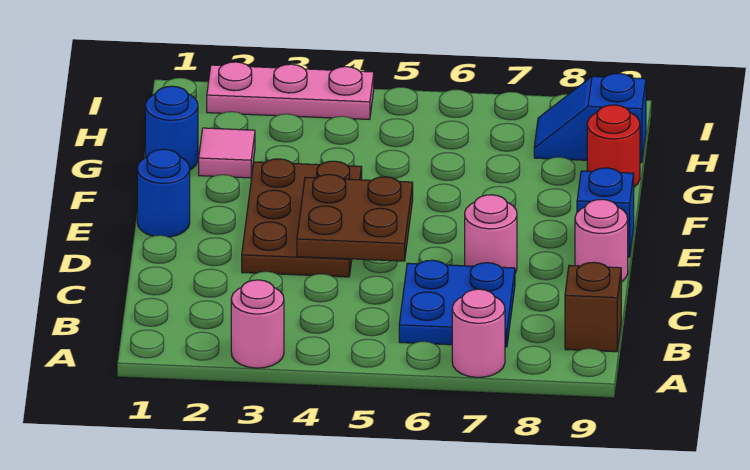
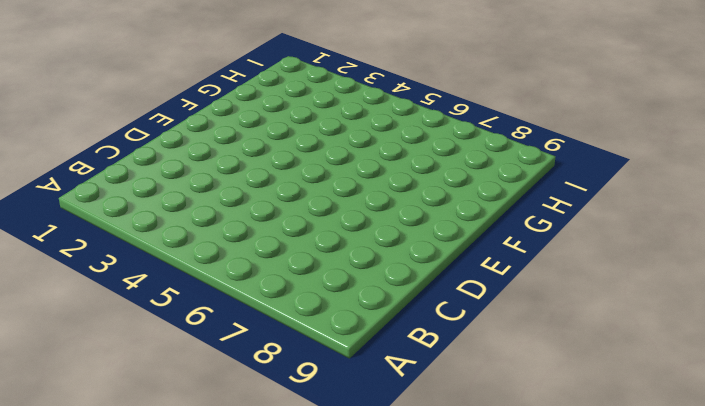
none -> pink round brick A3 level 1
none -> pink round brick A7 level 1
none -> blue plate B6:C7 level 1

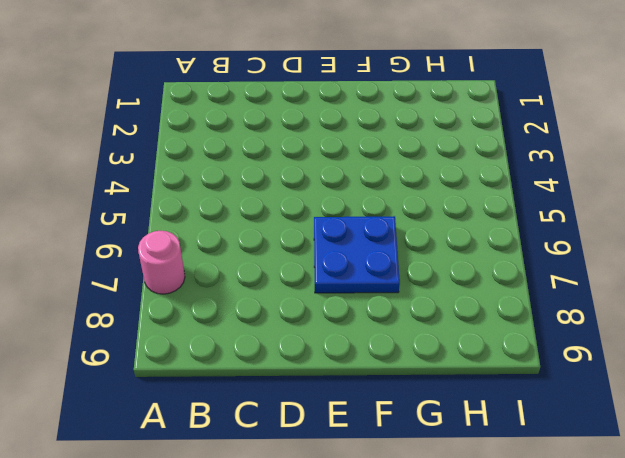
blue plate E6:F7 level 1 -> blue plate B6:C7 level 1
none -> pink round brick A3 level 1
none -> brown brick B9 level 1
none -> brown plate D3:F4 level 1

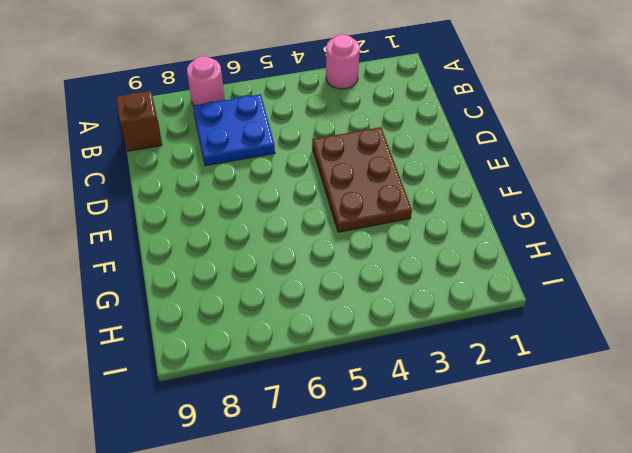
none -> pink round brick D7 level 1
none -> pink round brick D9 level 1
none -> blue round brick E1 level 1

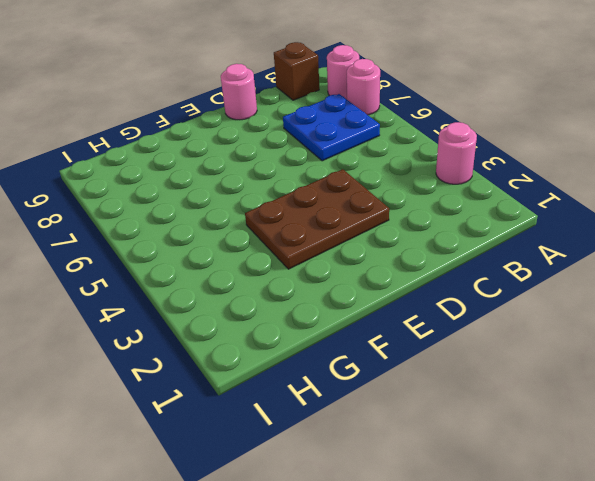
pink round brick A8 level 1 -> pink round brick D7 level 1
none -> blue round brick E1 level 1
none -> blue brick E9 level 1
none -> blue round brick G1 level 1

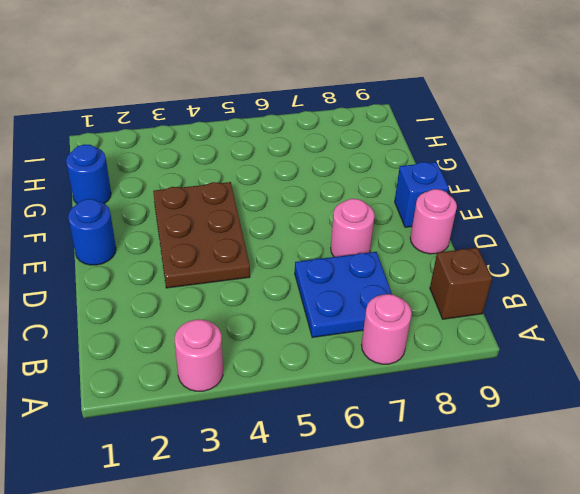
none -> pink tile G2 level 1
none -> red round brick G9 level 1
none -> blue slope H8:H9 level 1 top 9

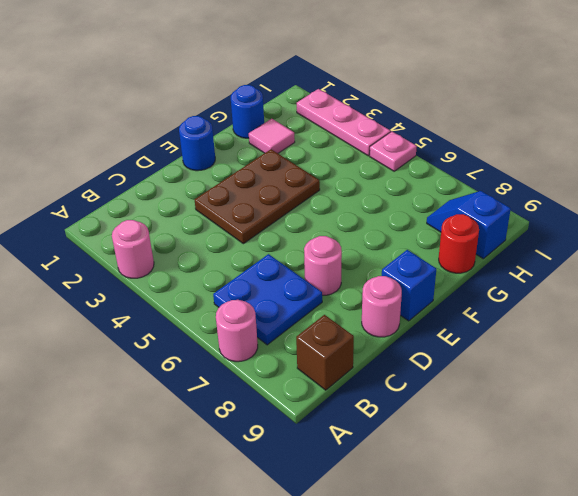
pink plate I5 level 1 -> none
none -> brown plate D4:E5 level 2

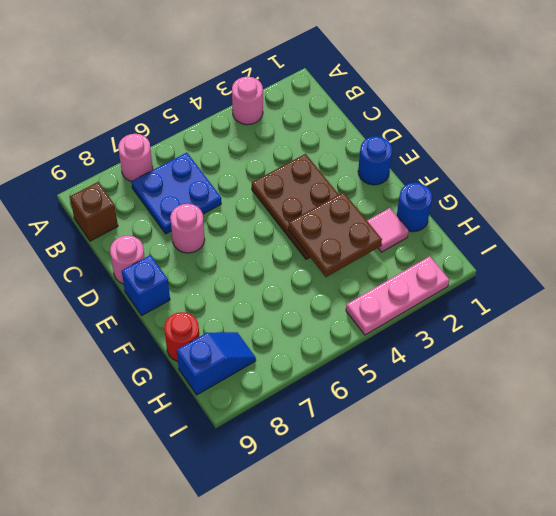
brown plate F3:G4 level 2 -> brown plate D4:E5 level 2

